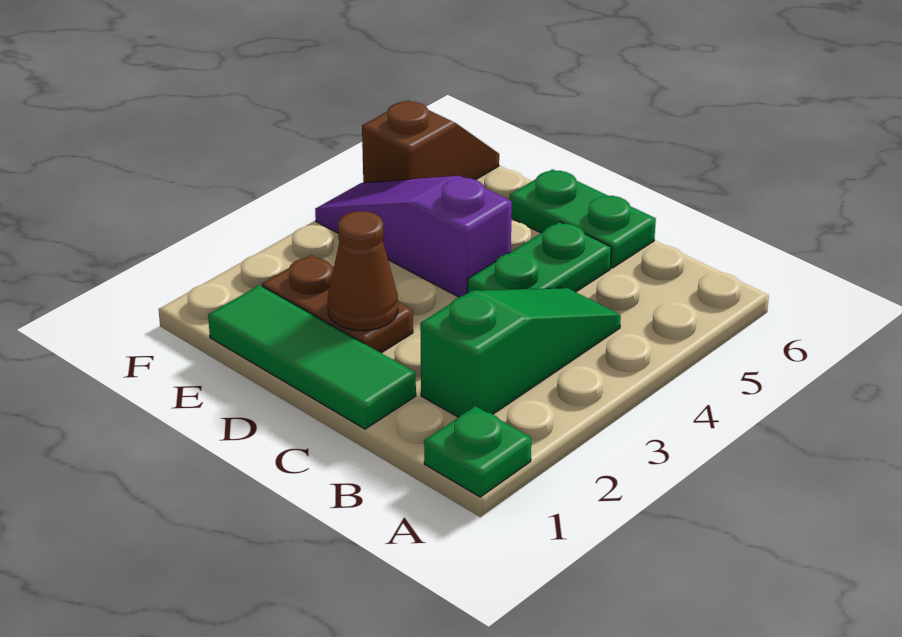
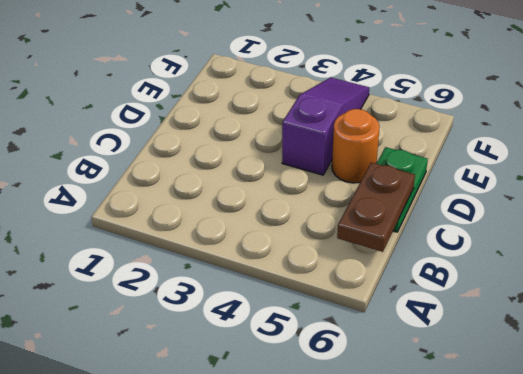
brown plate B6:C6 level 2 -> brown plate D2:E2 level 1
orange round brick D5 level 1 -> none
none -> green plate A1 level 1
none -> green slope B2:B4 level 1 top 2

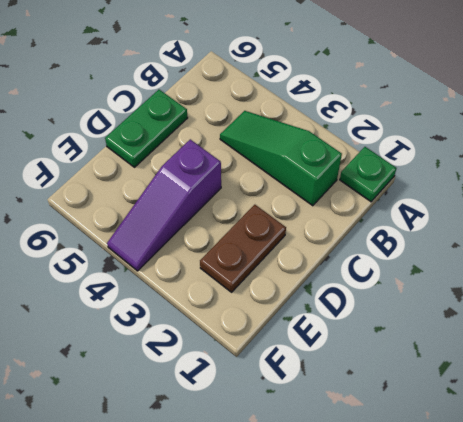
none -> green tile C1:E1 level 1
none -> green plate C4:C5 level 1

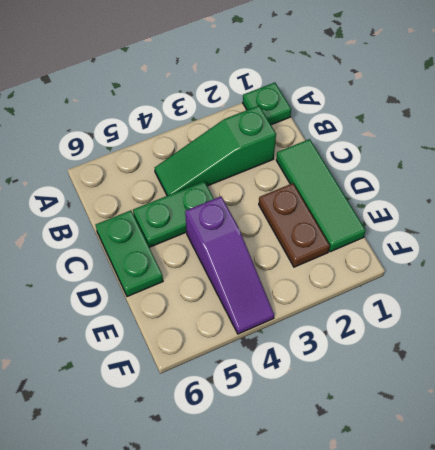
none -> brown slope F5:F6 level 1 top 5
none -> brown cone D2 level 2

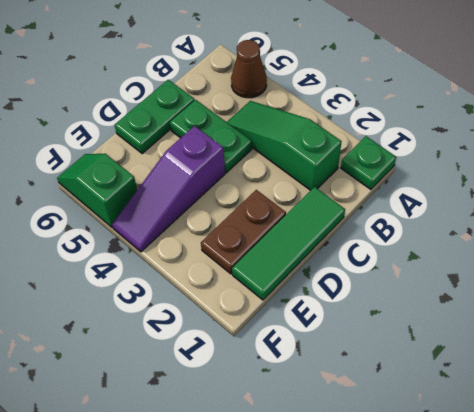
brown cone A5 level 1 -> brown cone D2 level 2
green slope F5:F6 level 1 top 5 -> brown slope F5:F6 level 1 top 5

